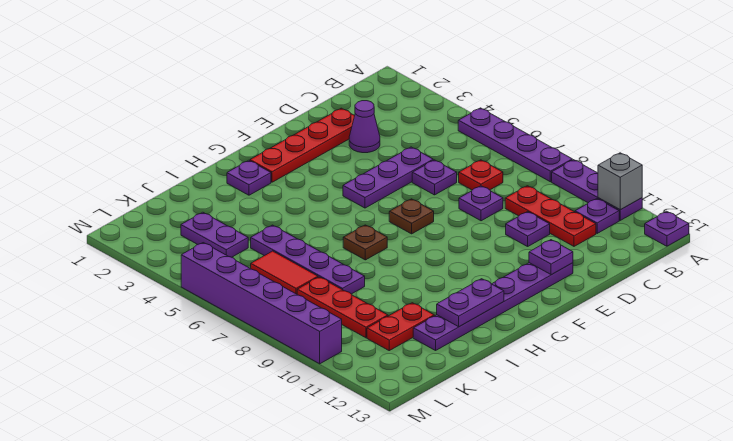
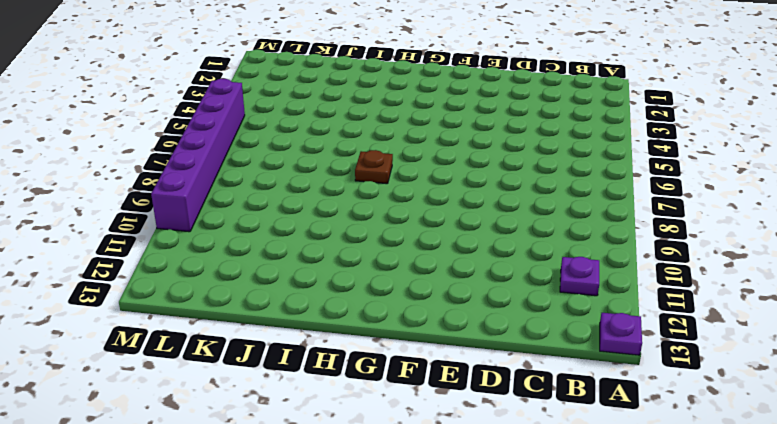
none -> purple plate A5:A8 level 1
none -> purple plate A9:A11 level 1
none -> red plate C7 level 1

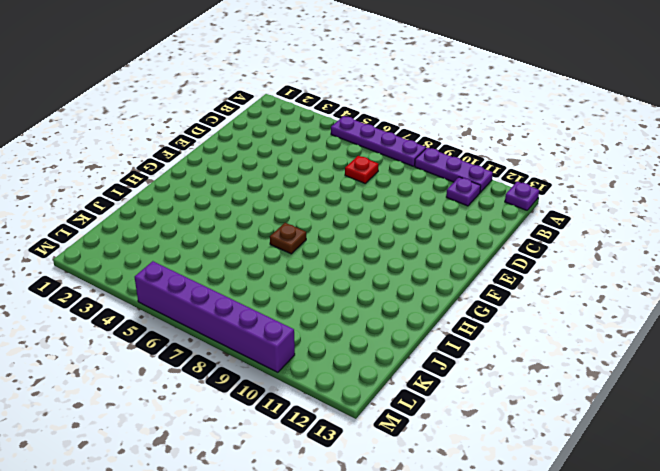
none -> red plate C9:C11 level 1
none -> red plate D2:G2 level 1
none -> purple cone D3 level 1

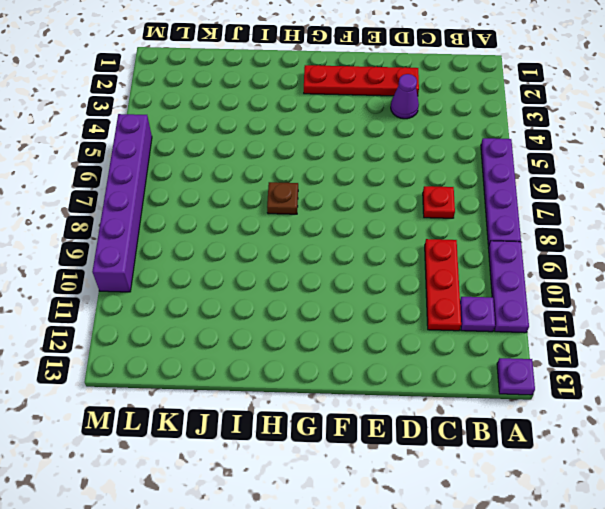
none -> purple plate D5:F5 level 1
none -> purple plate D6 level 1
none -> purple plate D8 level 1

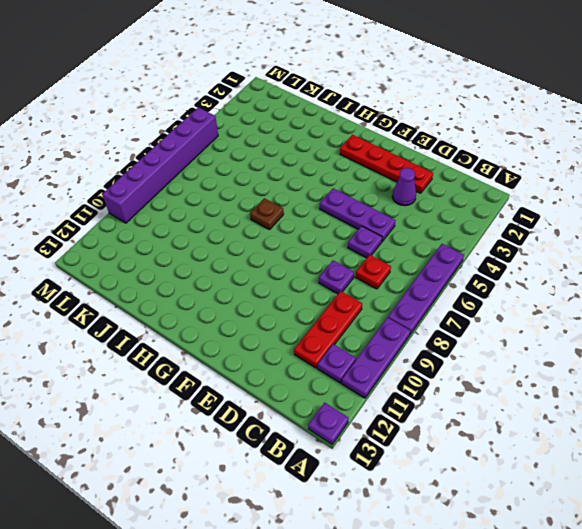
none -> purple plate D10 level 1
none -> purple plate E12:J12 level 1
none -> brown plate F7 level 1

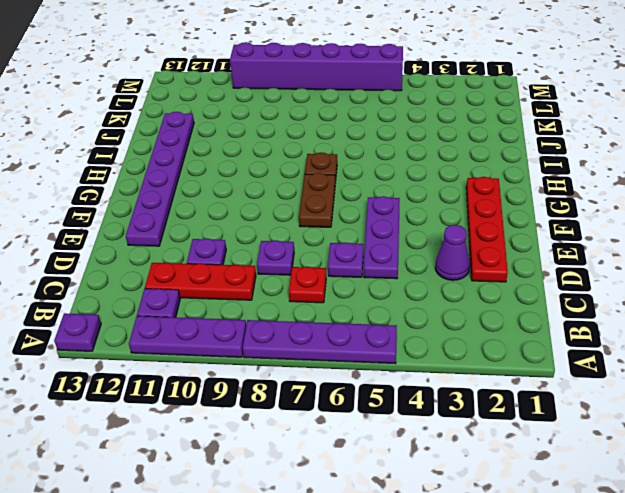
brown plate F7:G7 level 1 -> brown plate F7 level 1
none -> purple plate H2 level 1
none -> purple plate J5:J8 level 1
none -> red plate J11:K11 level 1

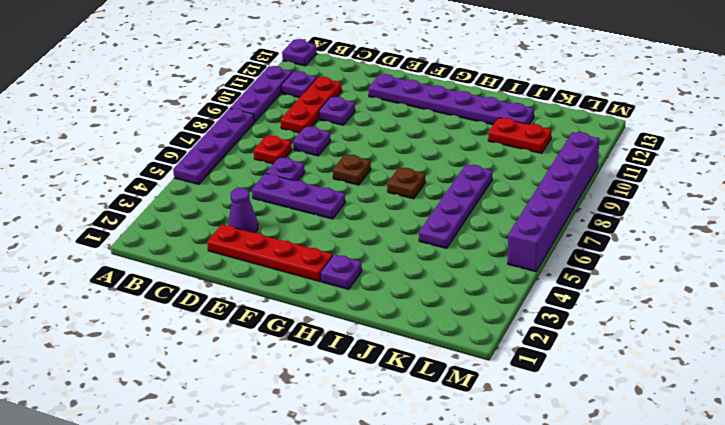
none -> purple plate K3:K4 level 1
none -> red tile K6:K7 level 1
none -> red plate K8:K10 level 1

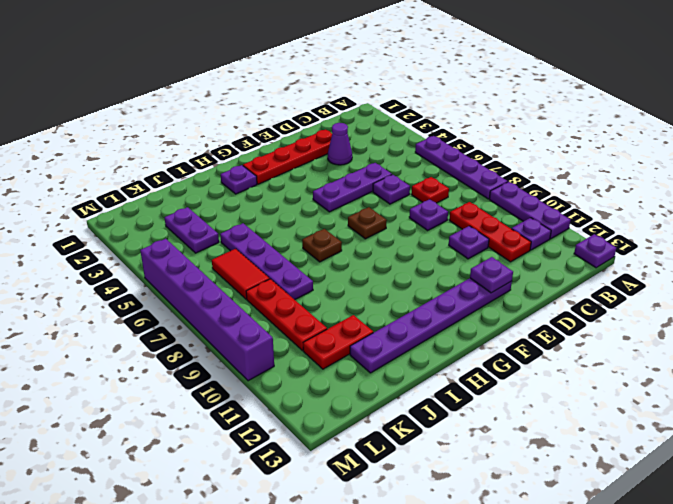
none -> grey brick A11 level 2
none -> purple plate H12:I12 level 2

